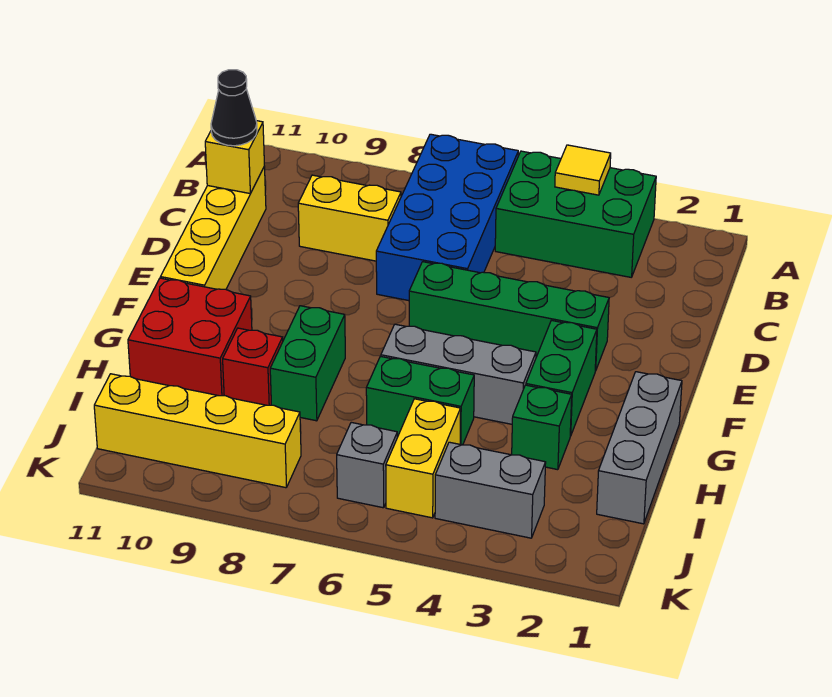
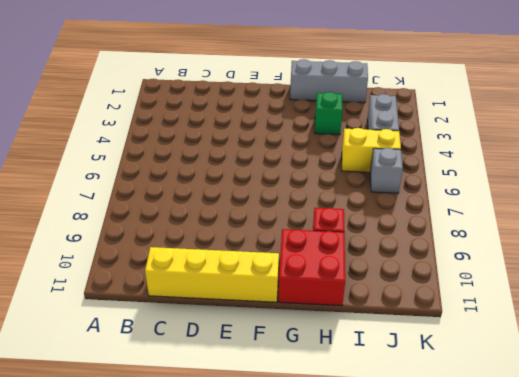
none -> green brick A3:B5 level 1
none -> blue brick A6:D7 level 1
none -> yellow brick C8:C9 level 1

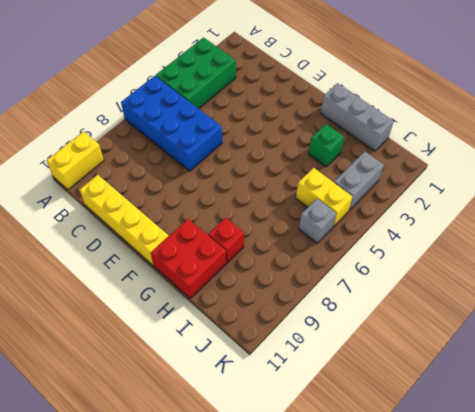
yellow brick A10:A11 level 1 -> yellow brick C8:C9 level 1
none -> green brick E3:E6 level 1
none -> green brick F3:G3 level 1
none -> grey brick G4:G6 level 1

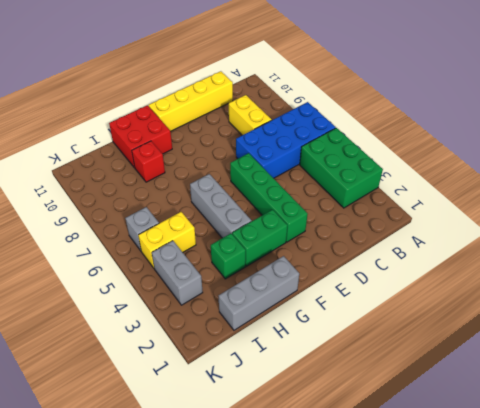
none -> green brick G8:H8 level 1
none -> green brick H5:H6 level 1
none -> yellow brick J8:J11 level 1

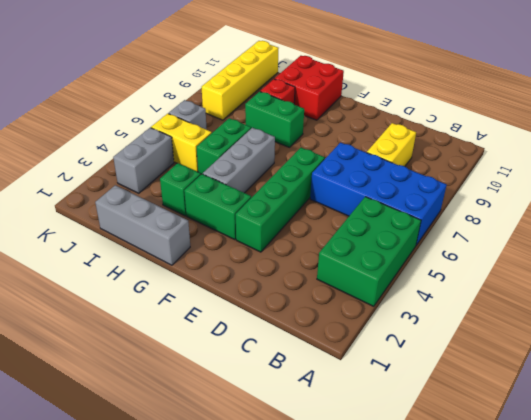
none -> yellow brick C11:F11 level 1
none -> yellow tile A4 level 2
none -> yellow brick C11 level 2

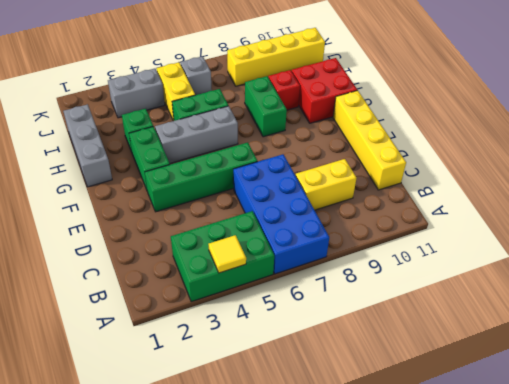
none -> yellow brick C11 level 2
none -> black cone C11 level 3

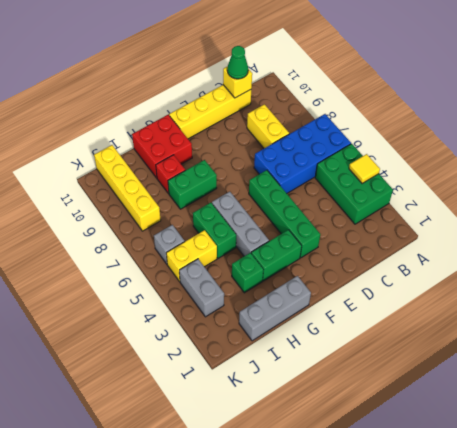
green cone C11 level 3 -> black cone C11 level 3

